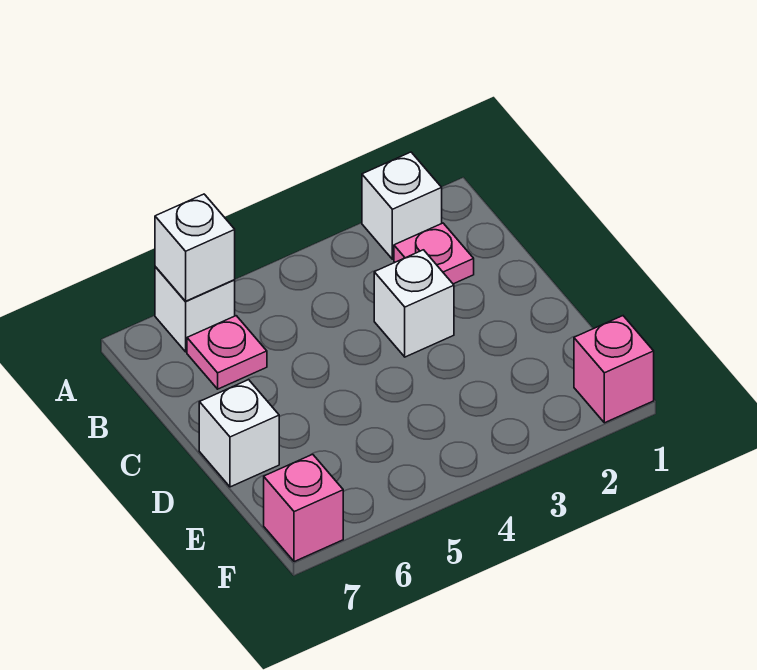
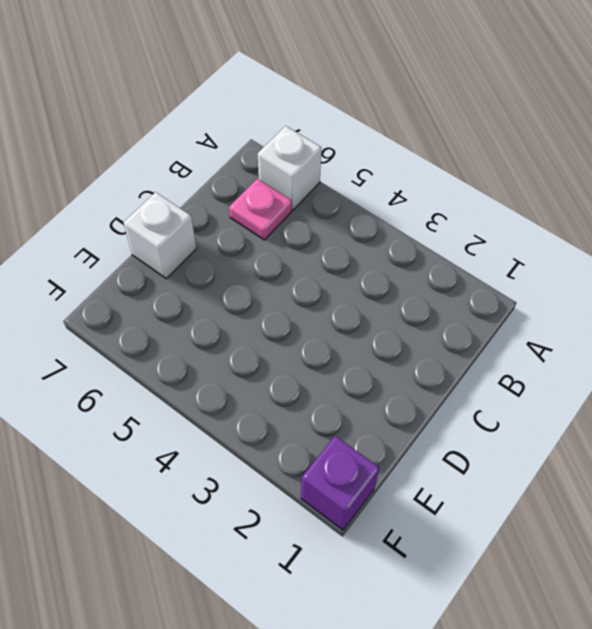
purple brick F1 level 1 -> pink brick F1 level 1
none -> white brick A2 level 1
none -> pink plate B2 level 1

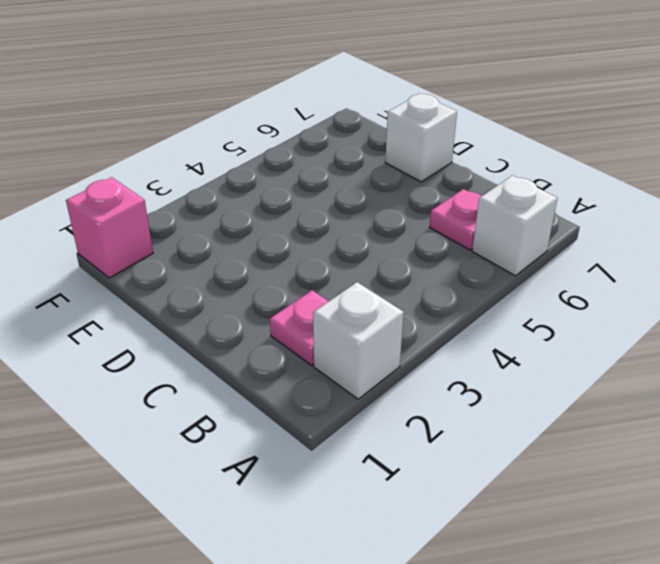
none -> white brick C3 level 1
none -> pink brick F7 level 1

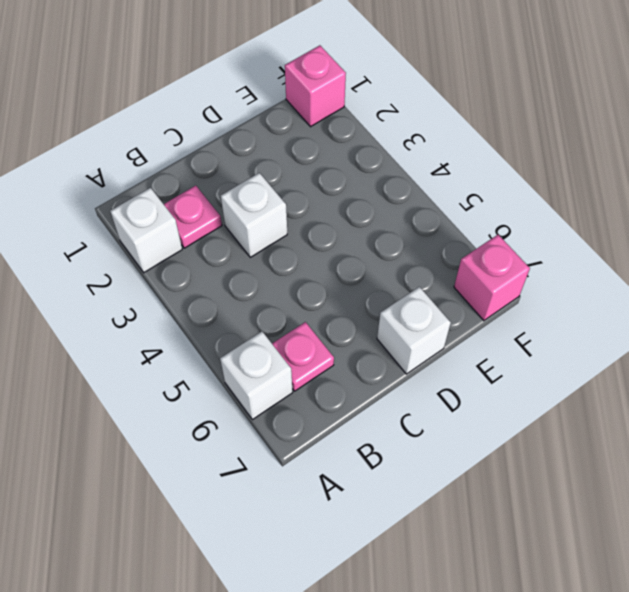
none -> white brick A6 level 2

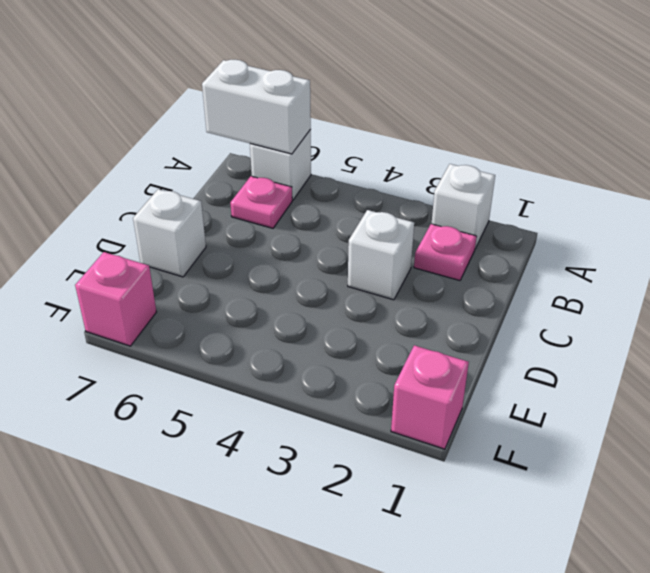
white brick A6:A7 level 2 -> white brick A6 level 2

